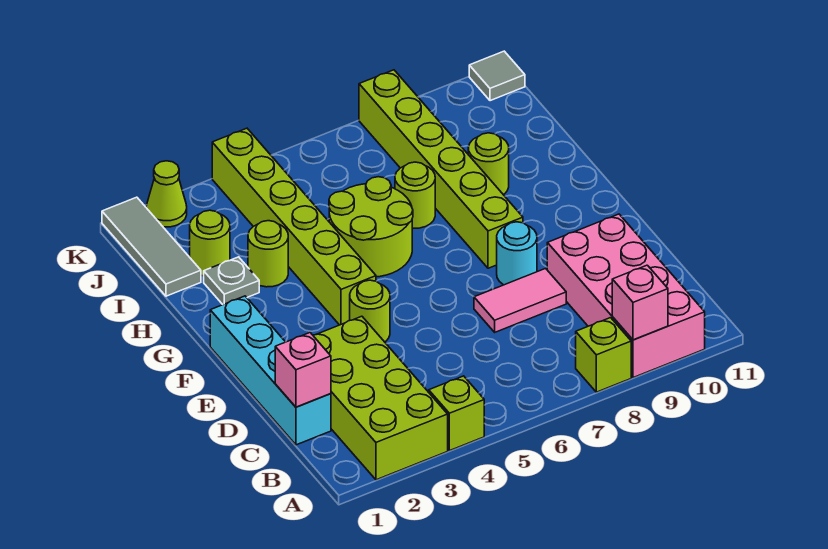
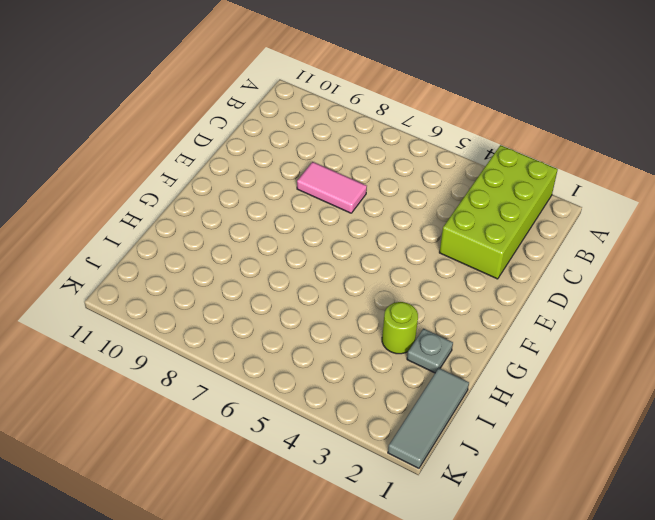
none -> lime brick A4 level 1
none -> lime brick A8 level 1
none -> pink brick A9:D10 level 1

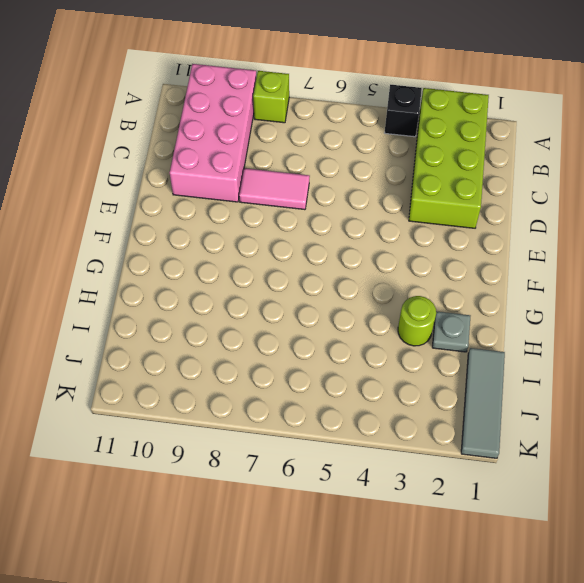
black brick A4 level 1 -> lime brick A4 level 1
none -> cyan brick C1:F1 level 1
none -> lime round brick E4 level 1
none -> cyan round brick E8 level 1

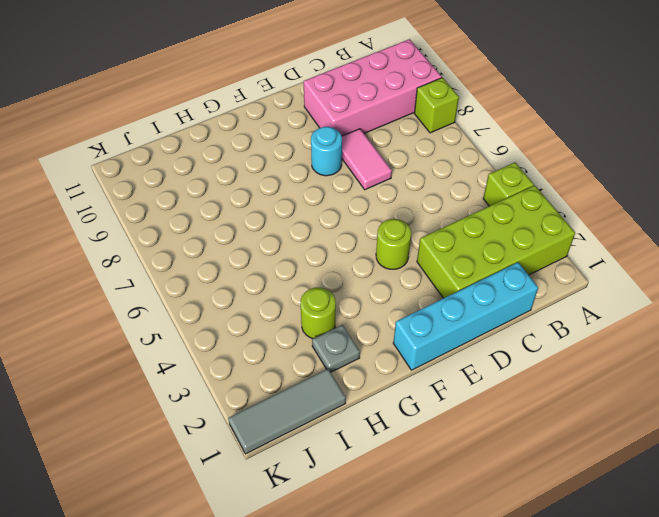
none -> lime brick F4:K4 level 1
none -> lime brick F8:K8 level 1
none -> lime round brick G5:H6 level 1

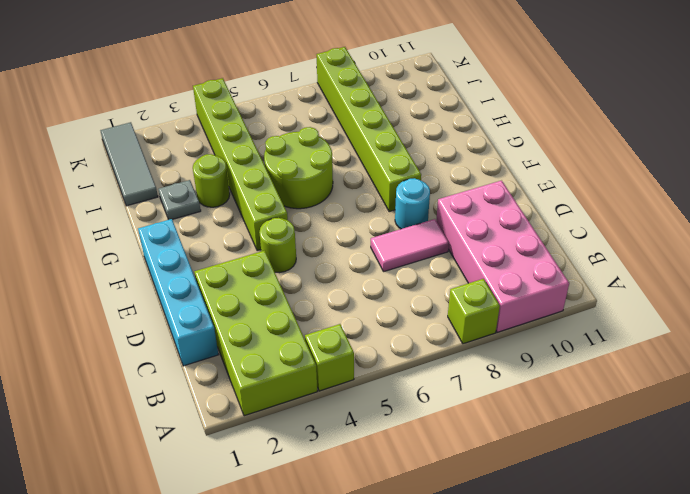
none -> lime round brick H7 level 1
none -> lime round brick H9 level 1
none -> lime round brick I2 level 1

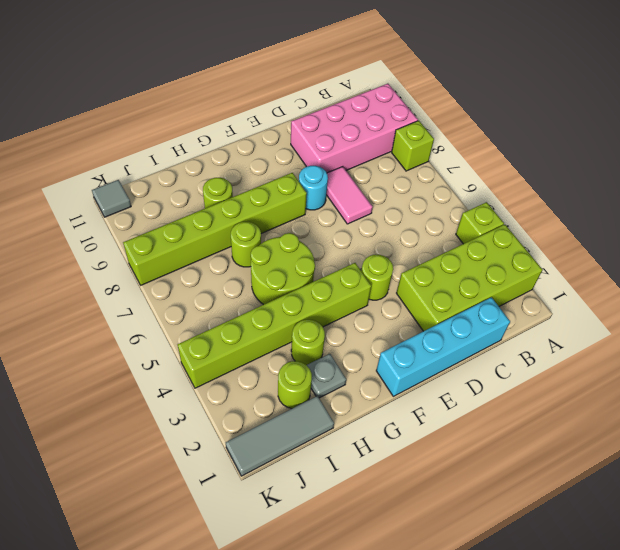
none -> lime cone K2 level 1
none -> pink brick A9 level 2
none -> pink brick C1 level 2

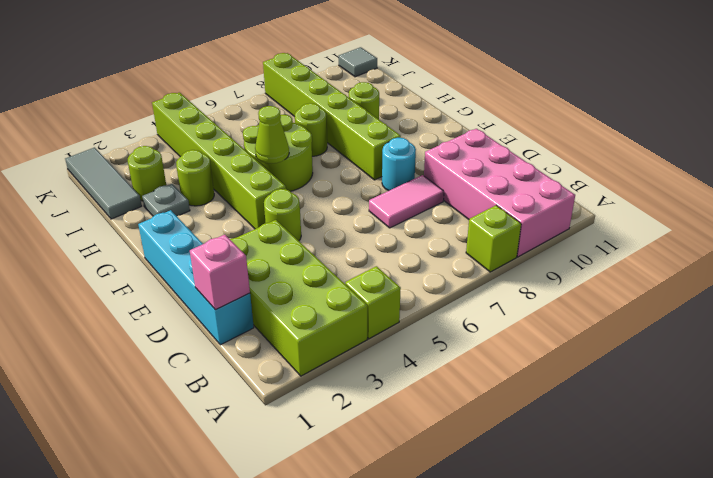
lime cone G5 level 2 -> lime cone K2 level 1
none -> pink brick A9 level 2

